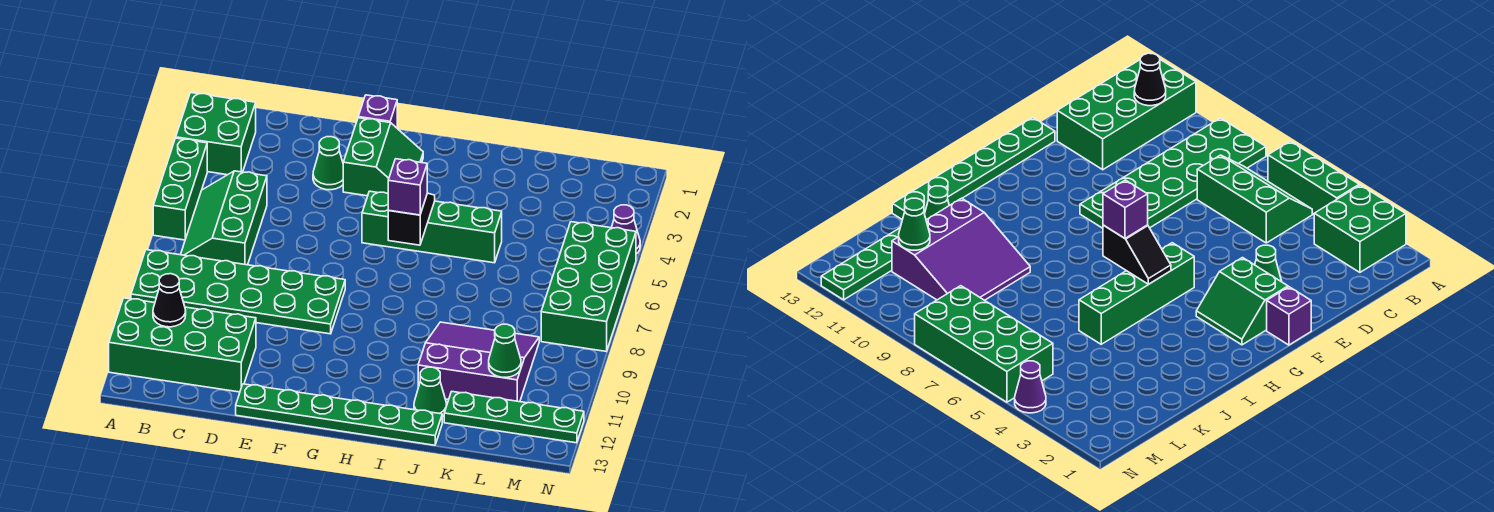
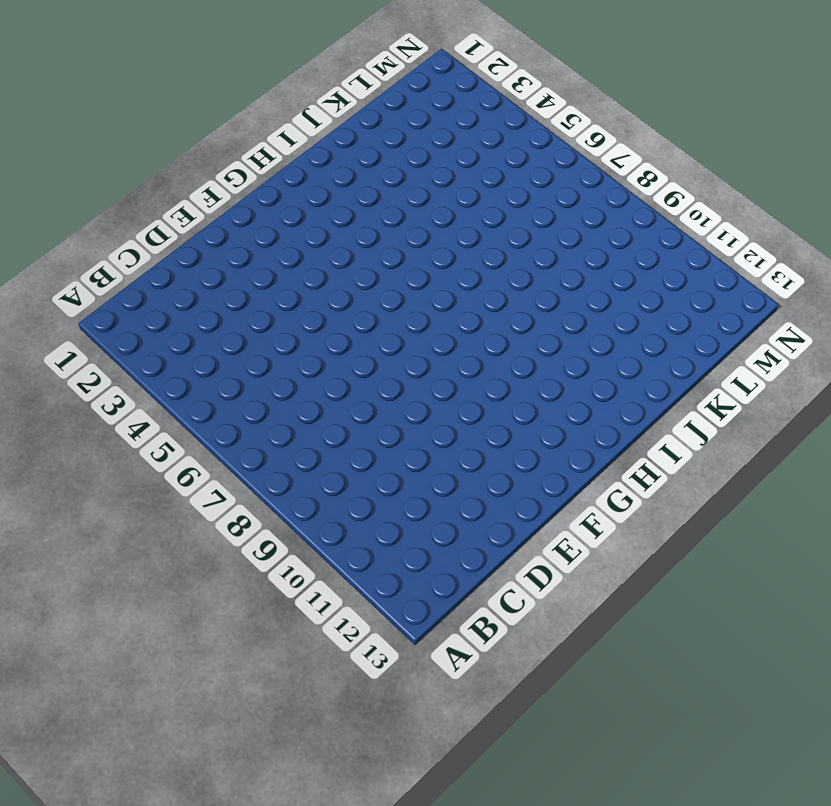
none -> green brick A2:B3 level 1
none -> green brick A4:A6 level 1
none -> green plate A8:F9 level 1

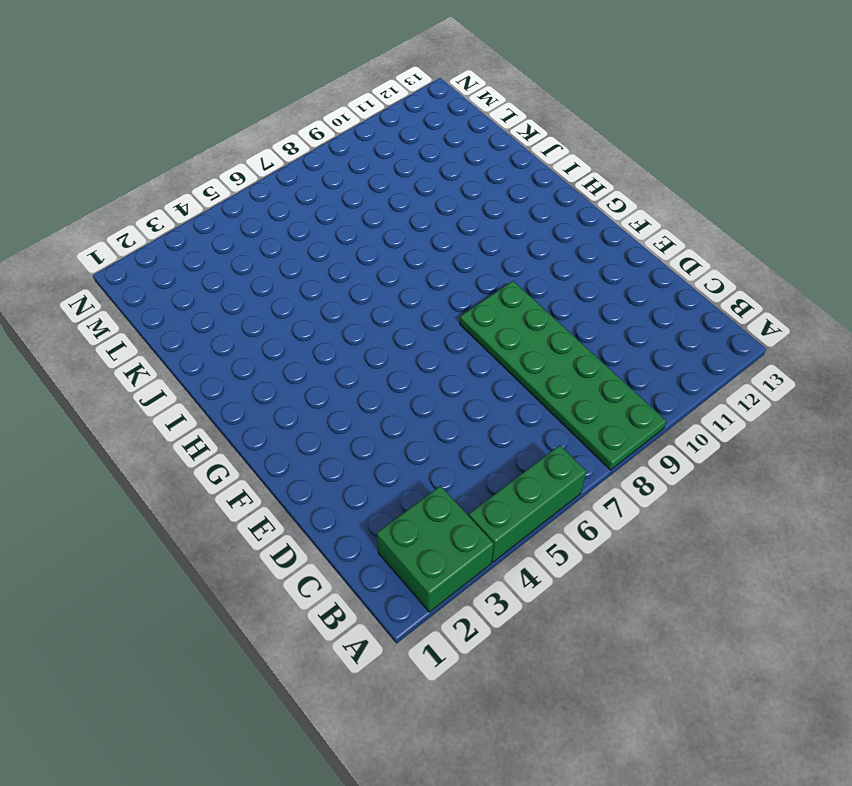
none -> green brick A11:D12 level 1
none -> green slope B5:C7 level 1 top C
none -> green cone E3 level 1

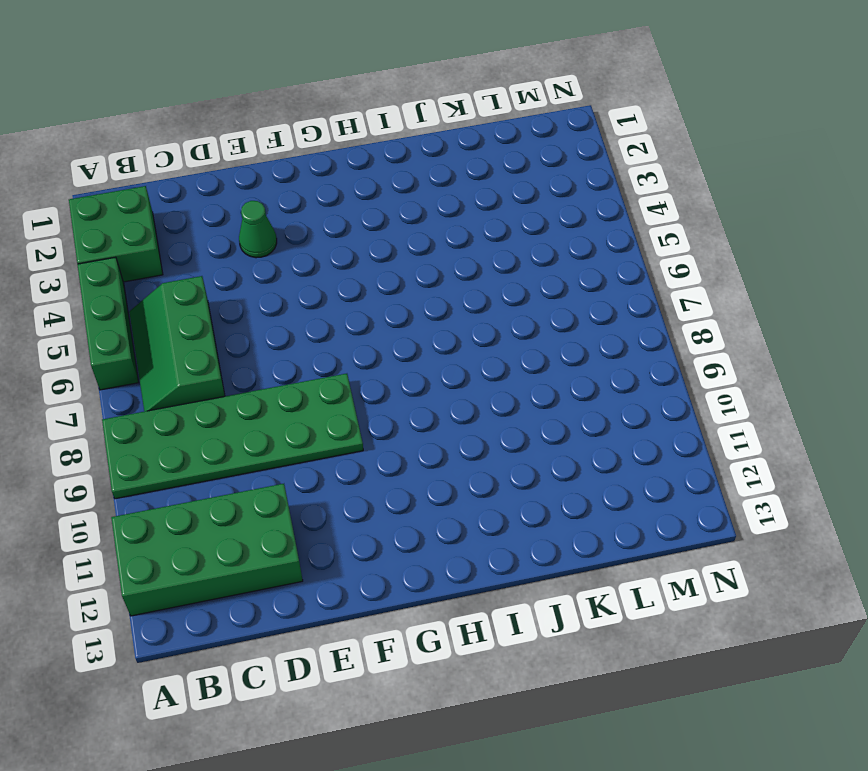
none -> green plate E13:J13 level 1
none -> purple brick F1 level 1
none -> green slope F2:G3 level 1 top F

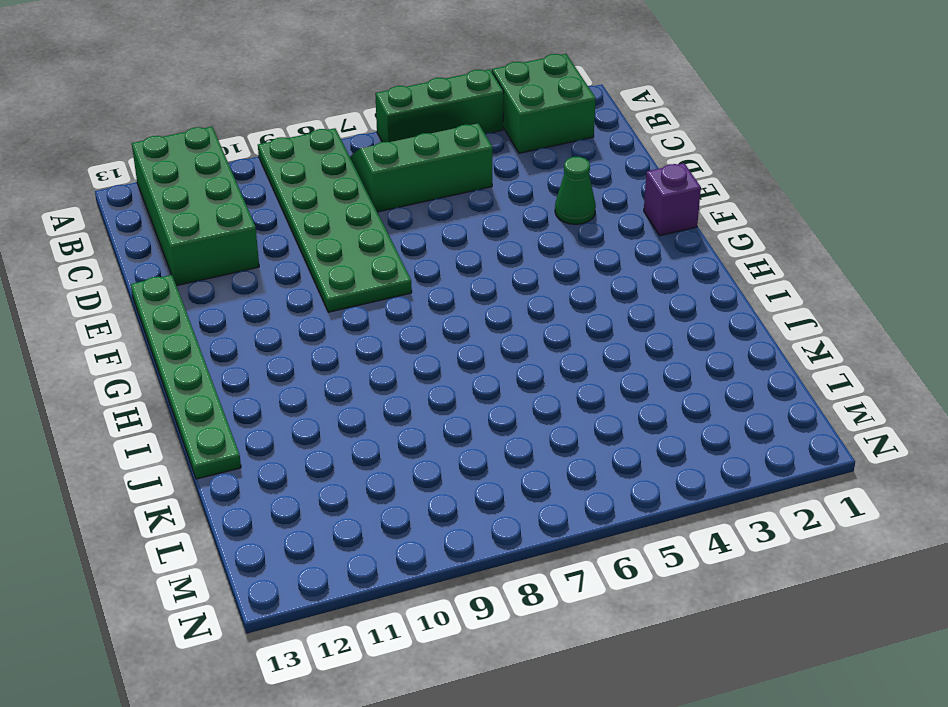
none -> green slope F2:G3 level 1 top F
none -> green brick G5:J5 level 1
none -> purple slope J9:L11 level 1 top 11

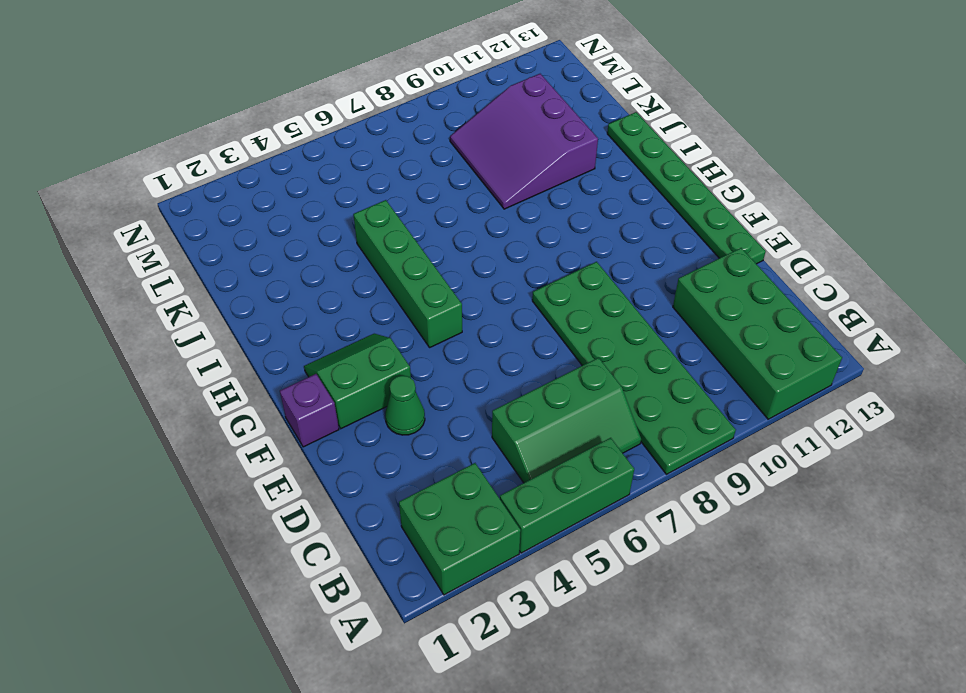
none -> green cone J12 level 1
none -> green plate K12:N12 level 1
none -> green brick M5:N8 level 1

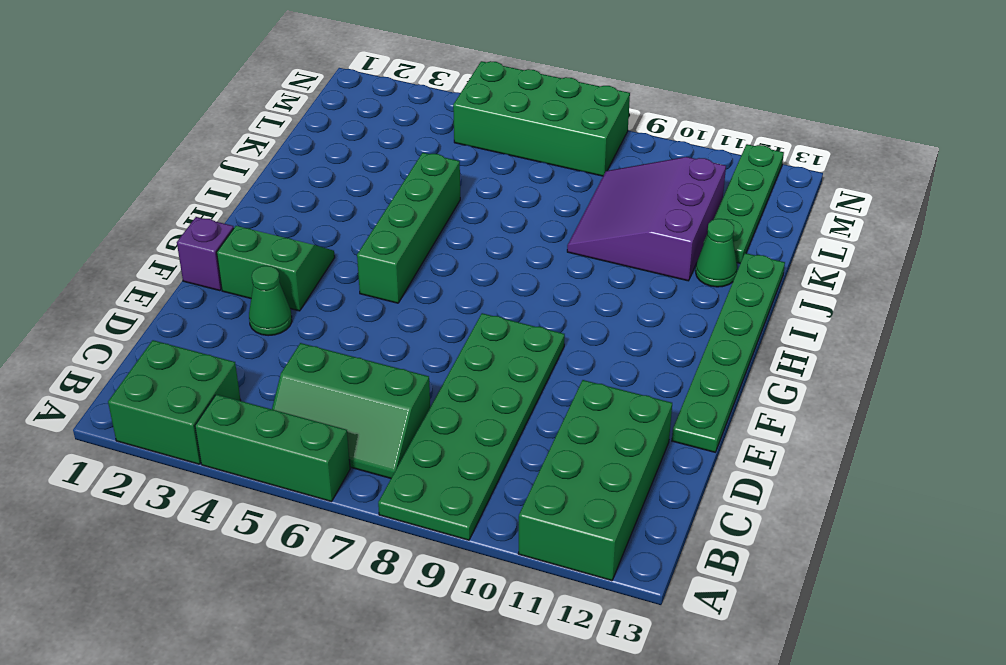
none -> purple cone N4 level 1
none -> black cone B11 level 2
none -> black slope H5:H6 level 2 top 6

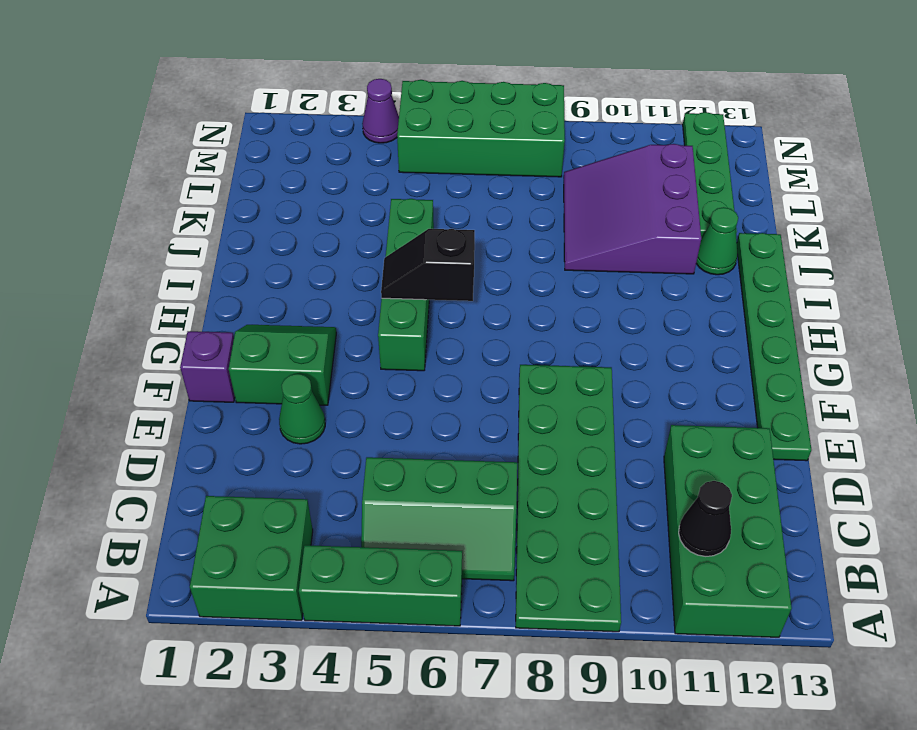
none -> green cone L11 level 2
none -> purple brick H6 level 3

